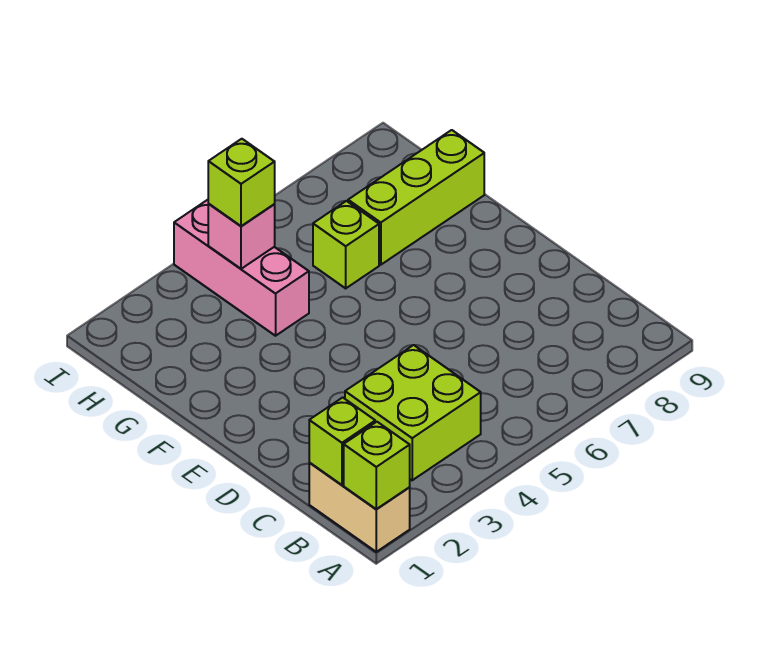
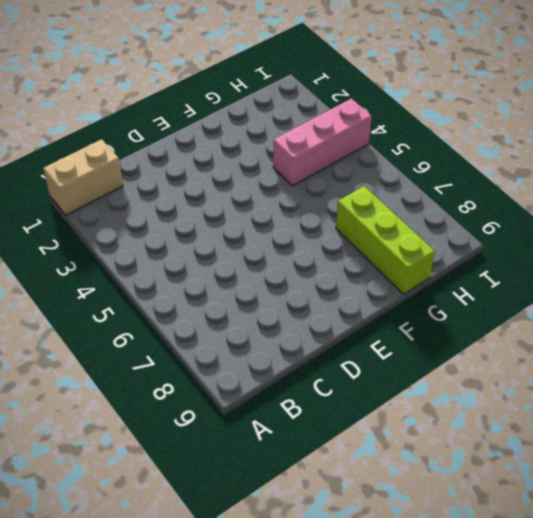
none -> lime brick B3:C4 level 1
none -> lime brick G6 level 1

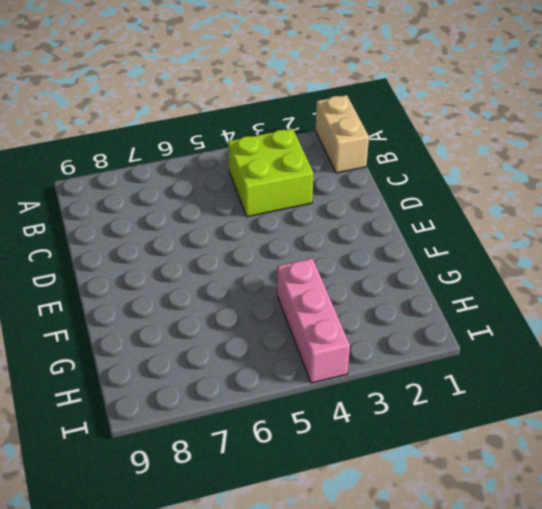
none -> lime brick G6 level 1
none -> lime brick G7:G9 level 1

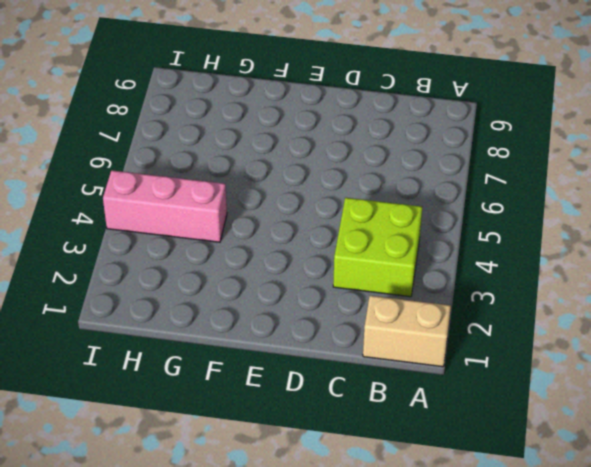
none -> lime brick G6 level 1
none -> lime brick G7:G9 level 1

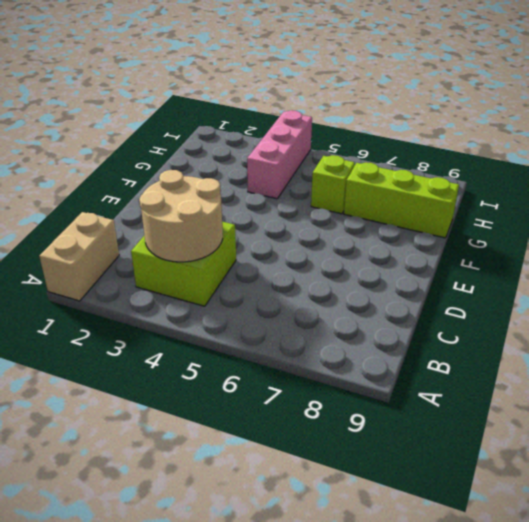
tan round brick B3:C4 level 2 -> none
none -> lime brick A1 level 2
none -> lime brick B1 level 2

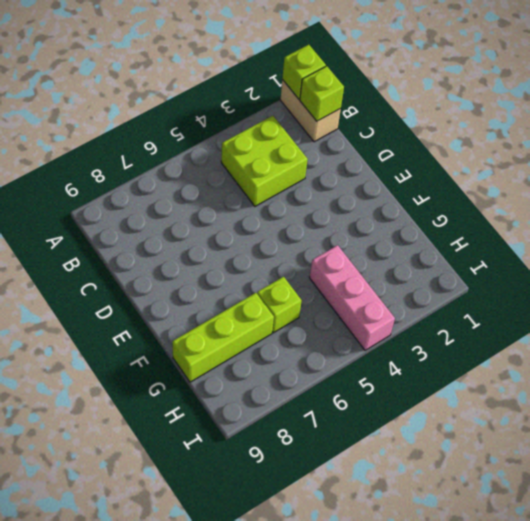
none -> pink brick H4 level 2
none -> lime brick H4 level 3

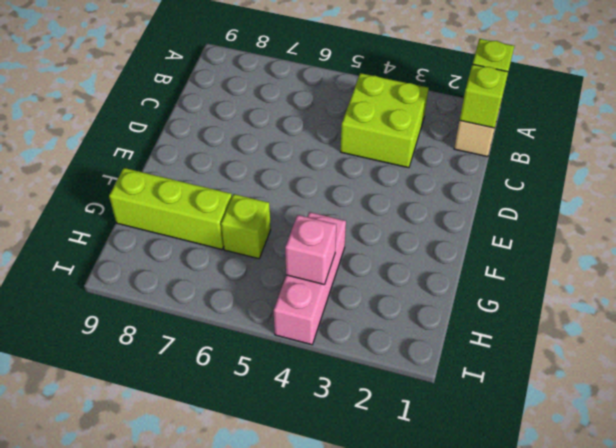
none -> lime brick H4 level 3

